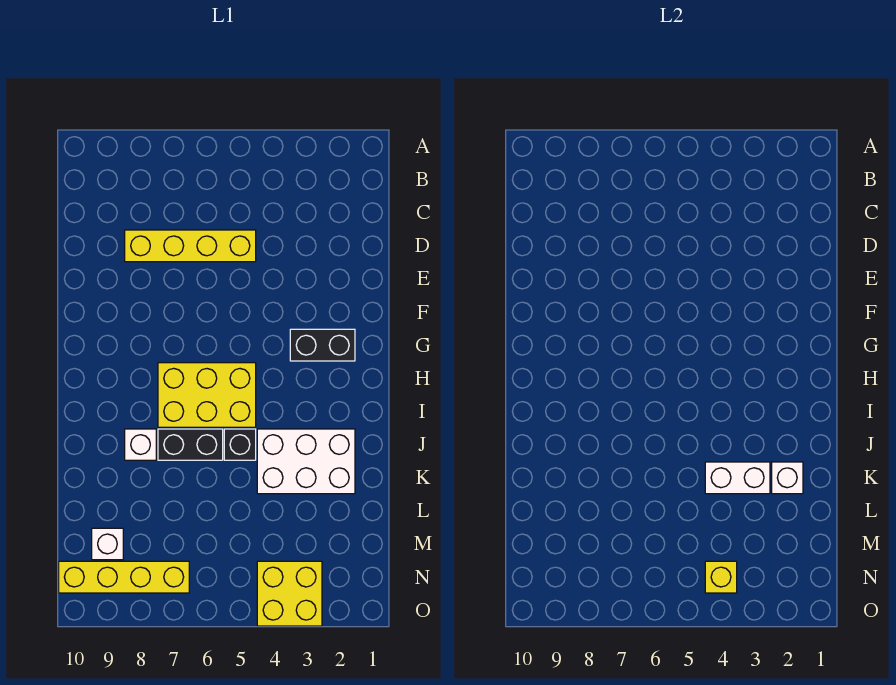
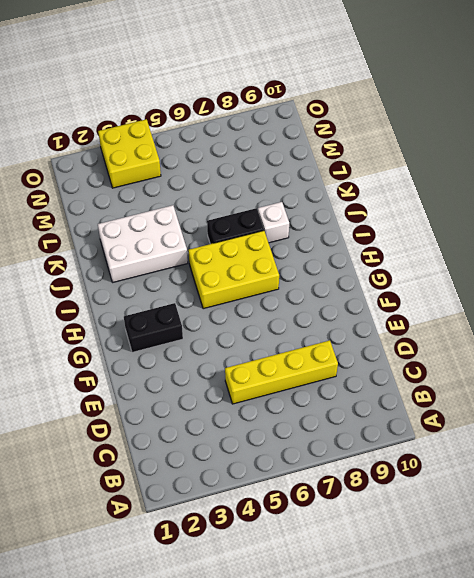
none -> black brick J5 level 1
none -> white brick M9 level 1
none -> yellow brick N7:N10 level 1

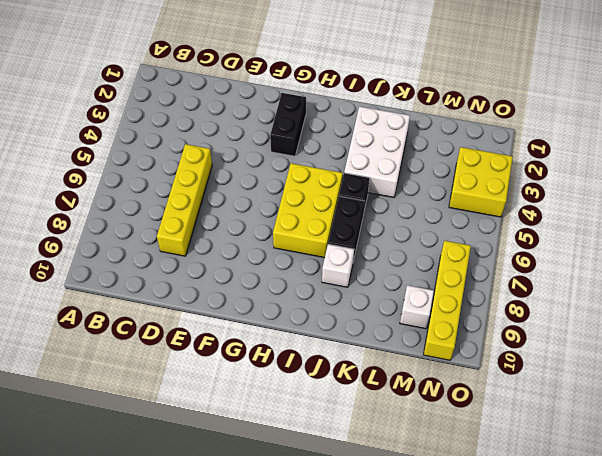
none -> white brick K2 level 2
none -> white brick K3:K4 level 2
none -> yellow brick N4 level 2

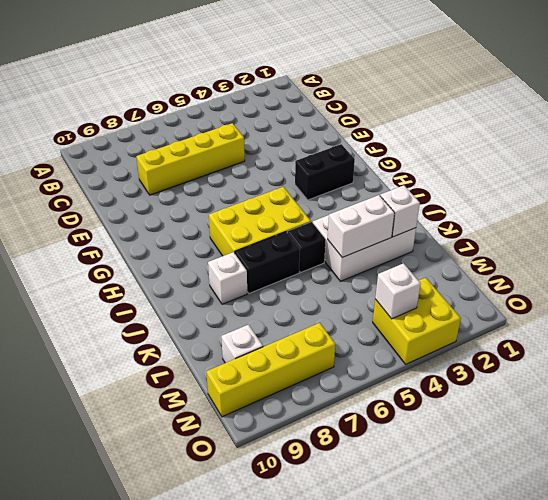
white brick N4 level 2 -> yellow brick N4 level 2

